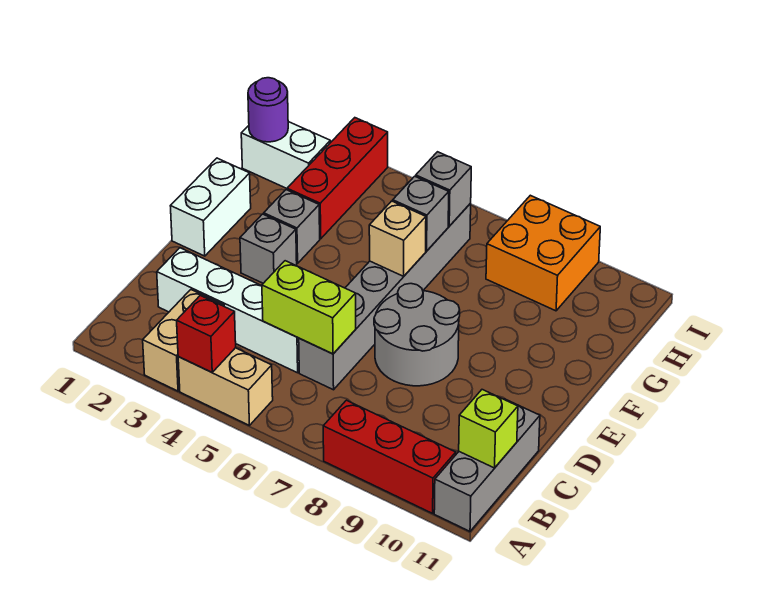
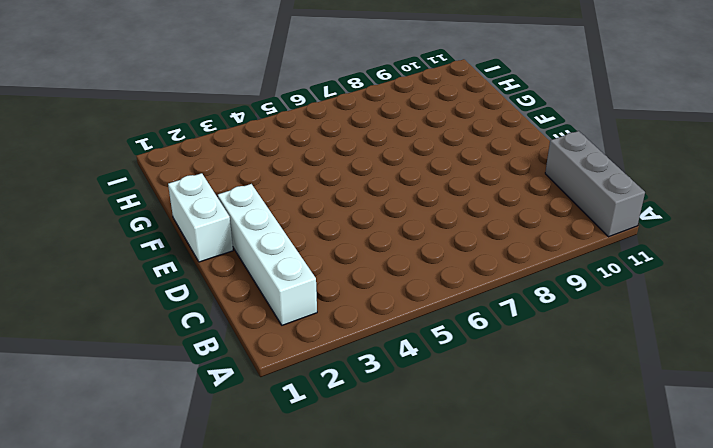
white brick B2:E2 level 1 -> white brick C2:C5 level 1
none -> tan brick A3:B3 level 1
none -> tan brick A4:A5 level 1
none -> red brick A8:A10 level 1

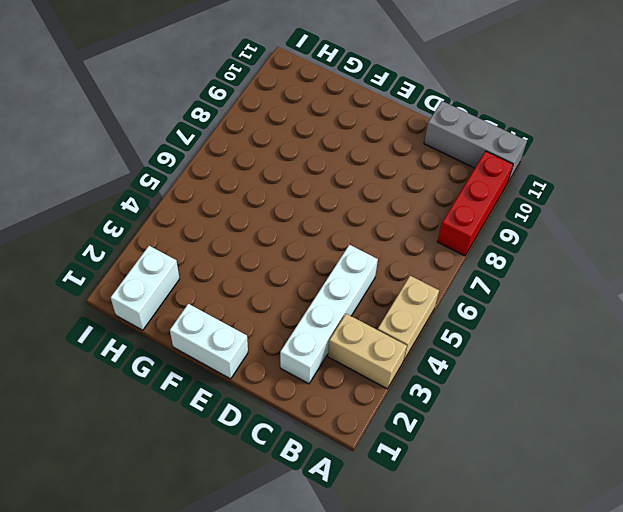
none -> grey brick C6:H6 level 1
none -> grey round brick D7:E8 level 1
none -> grey brick E3 level 1

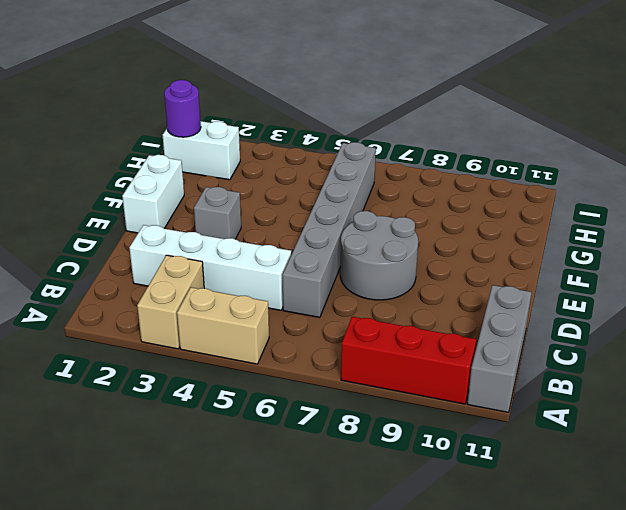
none -> grey brick F3 level 1
none -> red brick G3:I3 level 1
none -> orange brick H8:I9 level 1

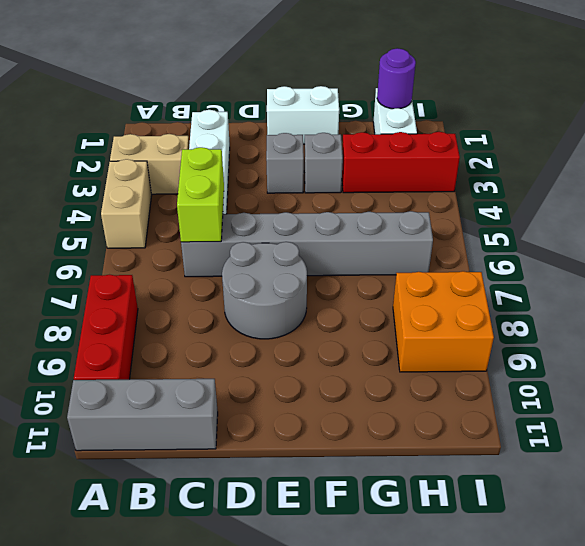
none -> red brick A4 level 2
none -> lime brick B11 level 2
none -> tan brick F6 level 2

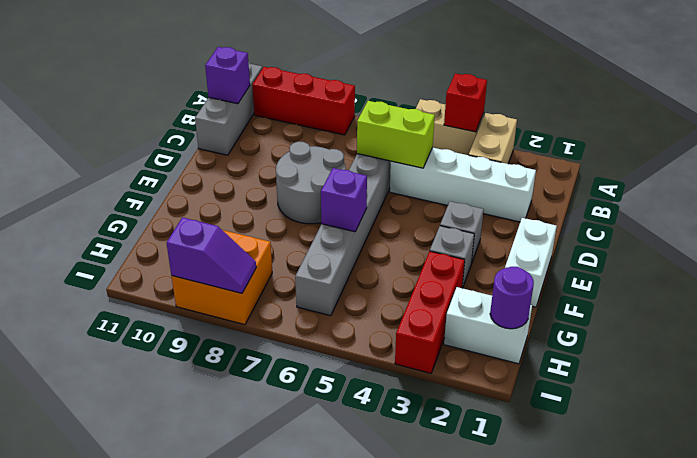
purple brick B11 level 2 -> lime brick B11 level 2
purple brick F6 level 2 -> tan brick F6 level 2
purple slope I8:I9 level 2 top 9 -> none
none -> grey brick G6 level 2
none -> grey brick H6 level 2

